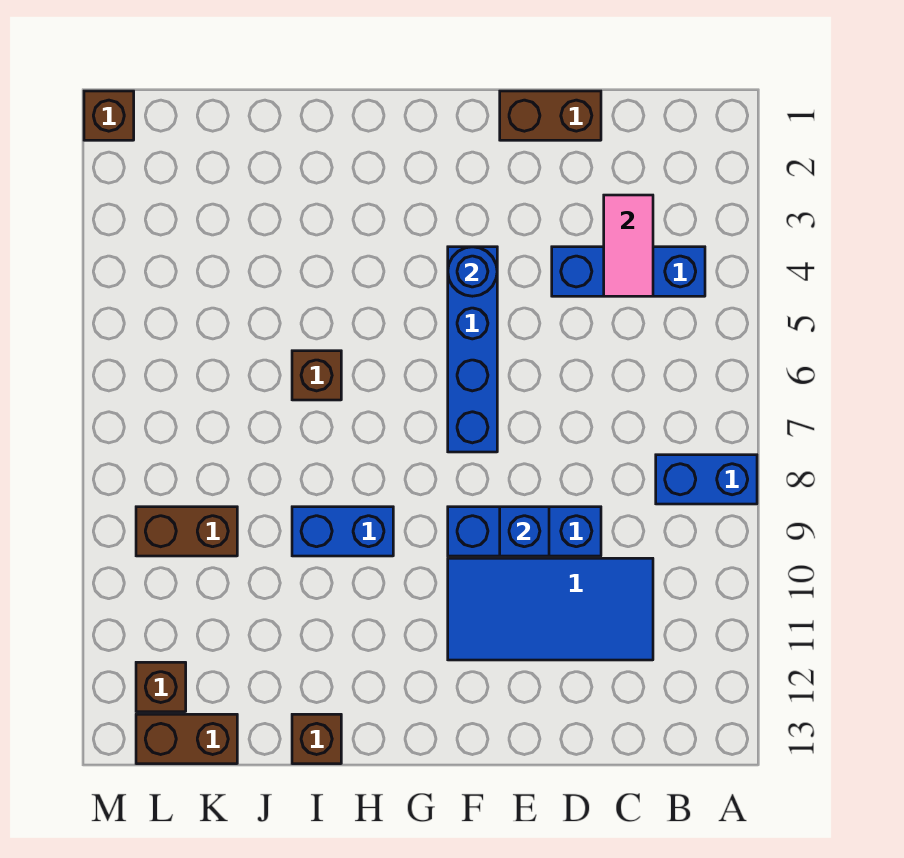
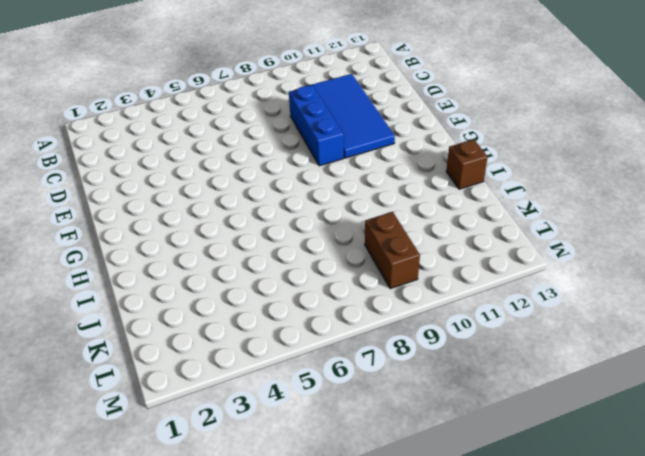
none -> blue brick A8:B8 level 1
none -> blue brick B4:D4 level 1
none -> brown brick D1:E1 level 1

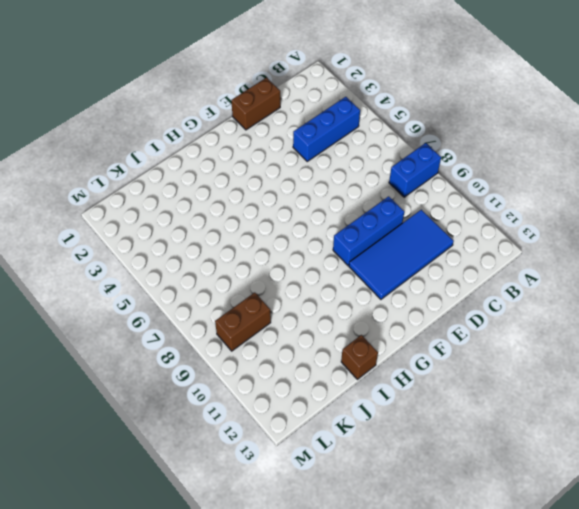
none -> blue brick F4:F7 level 1
none -> blue brick H9:I9 level 1
none -> brown brick I6 level 1

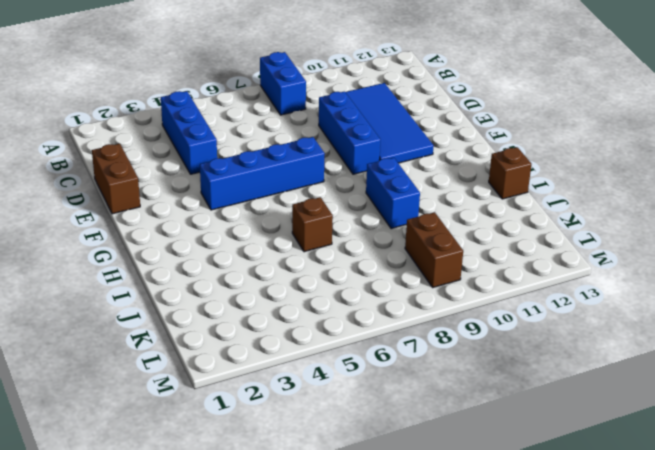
none -> brown brick K13:L13 level 1
none -> brown brick L12 level 1
none -> brown brick M1 level 1

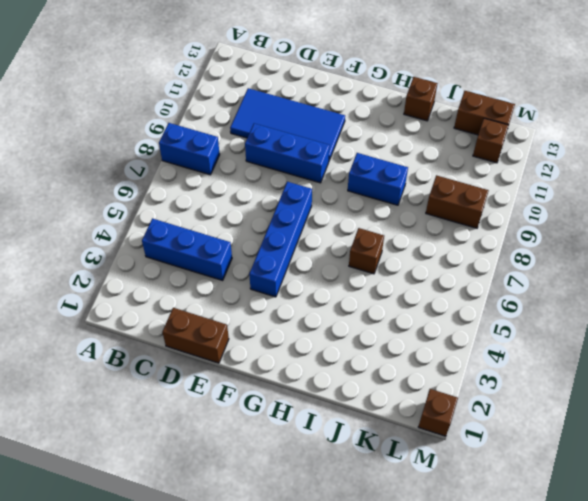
none -> pink tile C3:C4 level 2
none -> blue brick E9 level 2
none -> blue round brick F4 level 2

